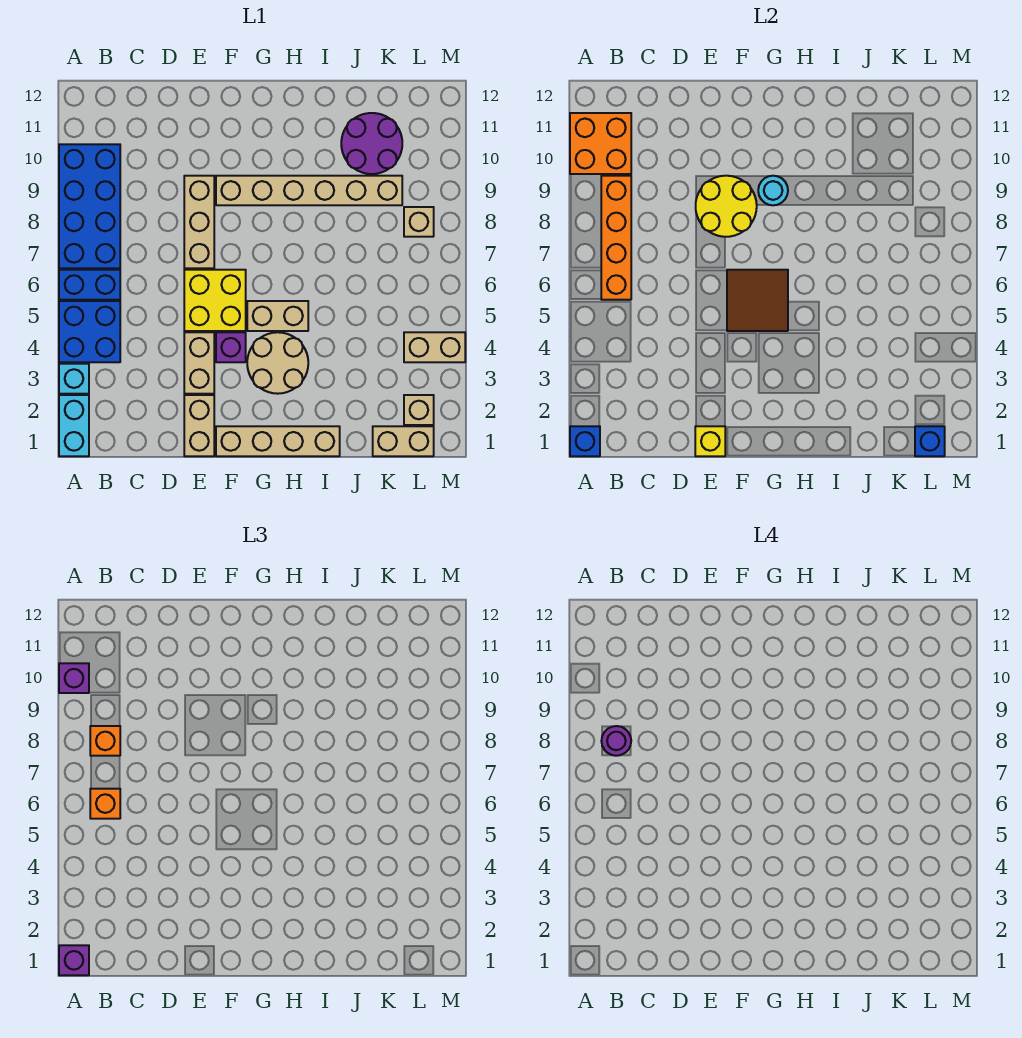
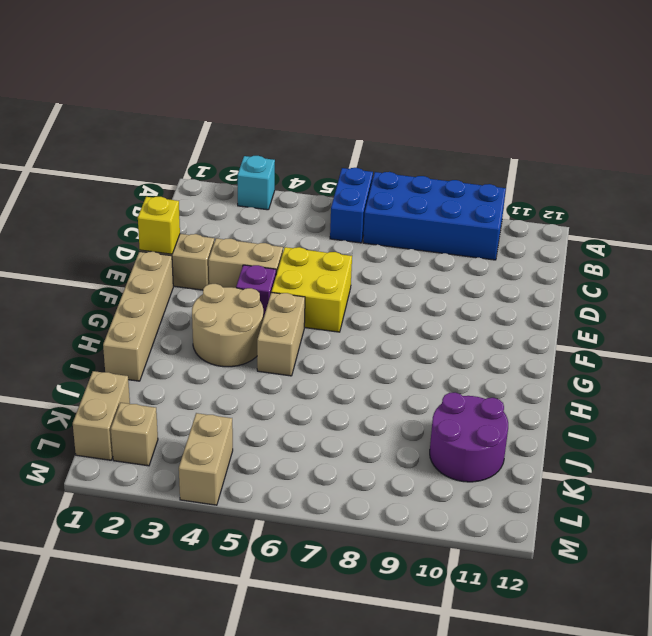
none -> cyan brick A1:A2 level 1
none -> blue brick A4:B5 level 1
none -> tan brick E7:E9 level 1
none -> tan brick F9:K9 level 1

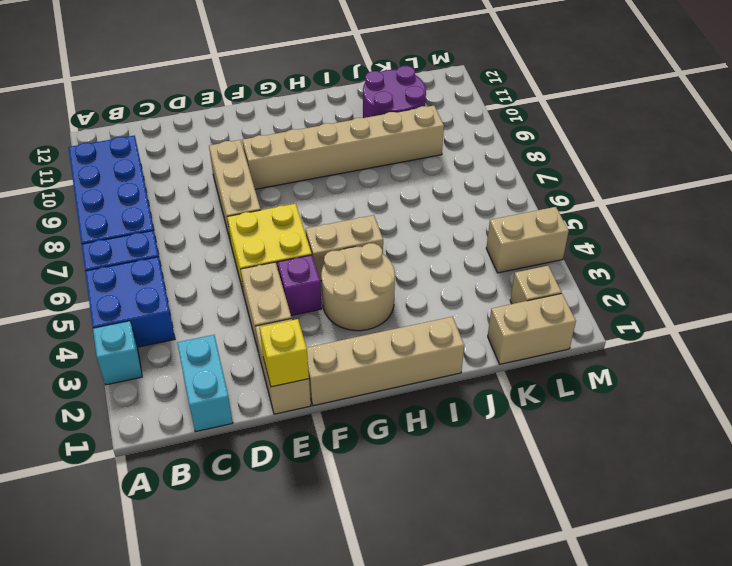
cyan brick C1:C2 level 1 -> cyan brick A1:A2 level 1
none -> tan brick L8 level 1
none -> blue brick A1 level 2
none -> orange brick A10:B11 level 2
none -> orange brick B6:B9 level 2

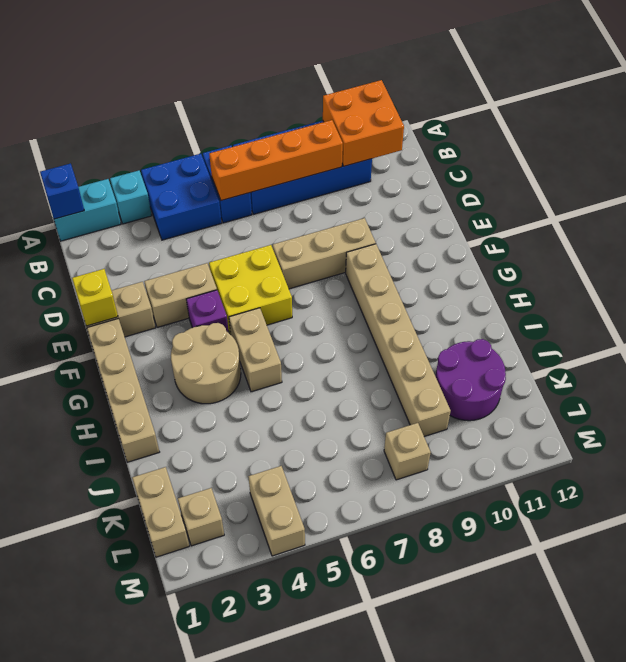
none -> yellow round brick E8:F9 level 2
none -> brown tile F5:G6 level 2
none -> cyan round brick G9 level 2
none -> blue brick L1 level 2

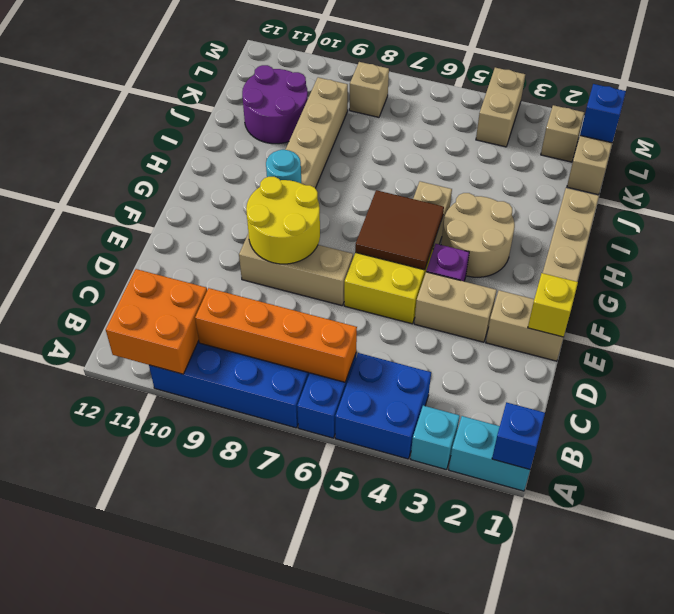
none -> purple brick A1 level 3
none -> purple brick A10 level 3
none -> orange brick B6 level 3
none -> orange brick B8 level 3

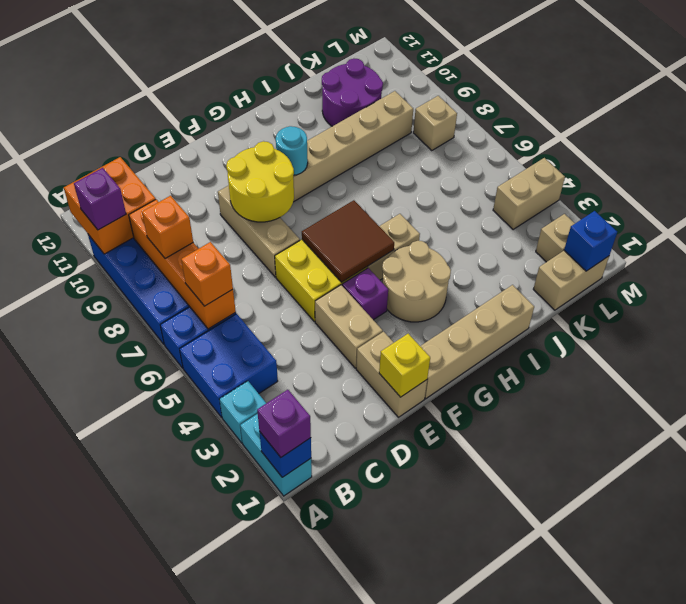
none -> purple round brick B8 level 4

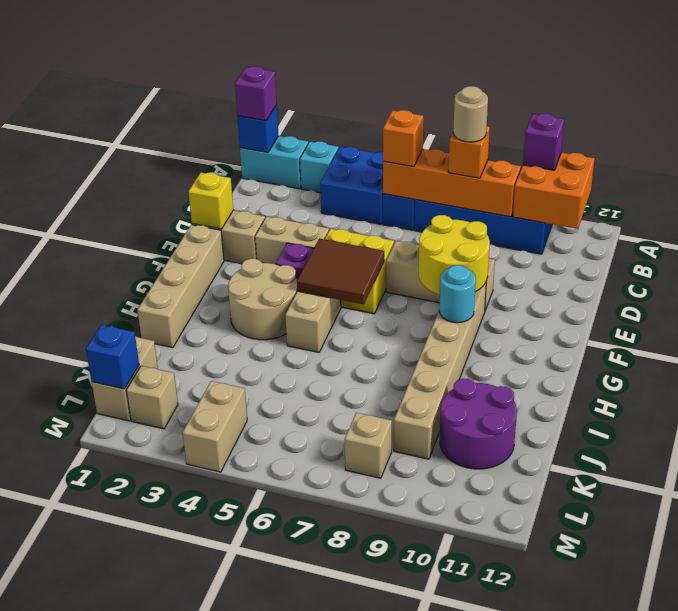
tan round brick B8 level 4 -> purple round brick B8 level 4

